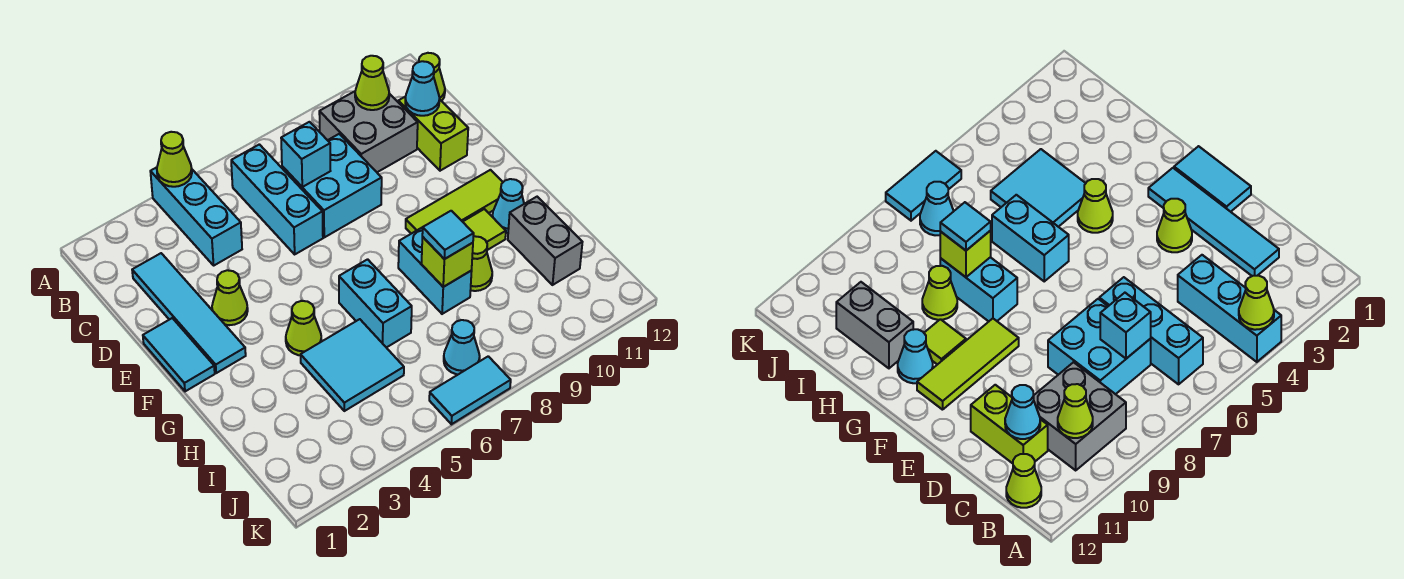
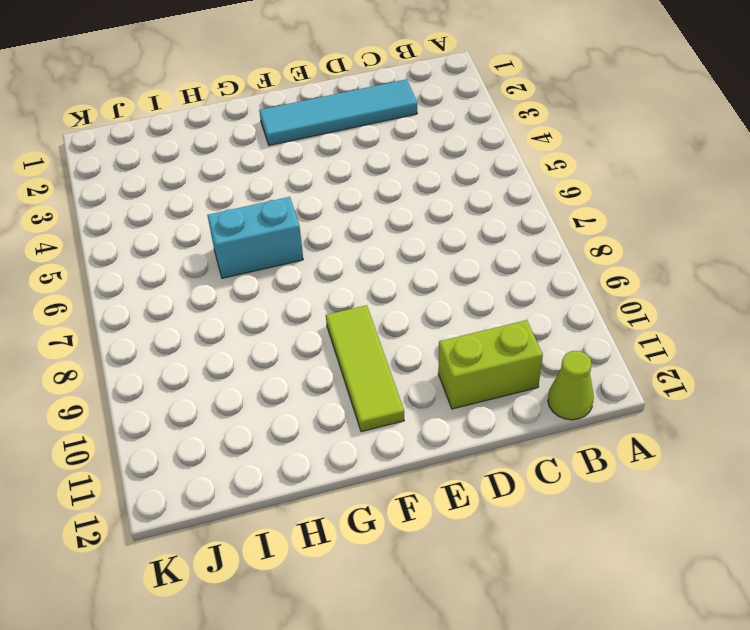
none -> cyan brick A4:C4 level 1
none -> cyan brick B6:D6 level 1
none -> grey brick B9:C10 level 1

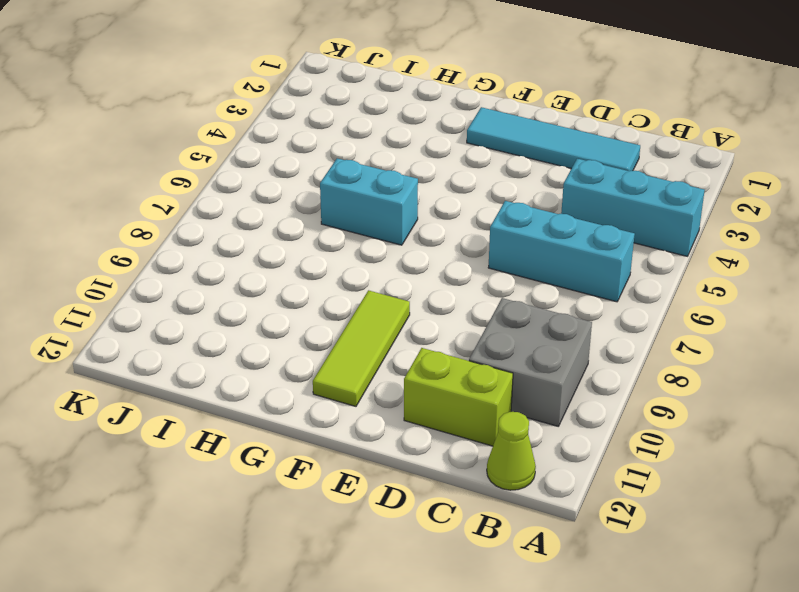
none -> cyan brick C7:D8 level 1
none -> cyan tile E1:F1 level 1
none -> lime cone E3 level 1

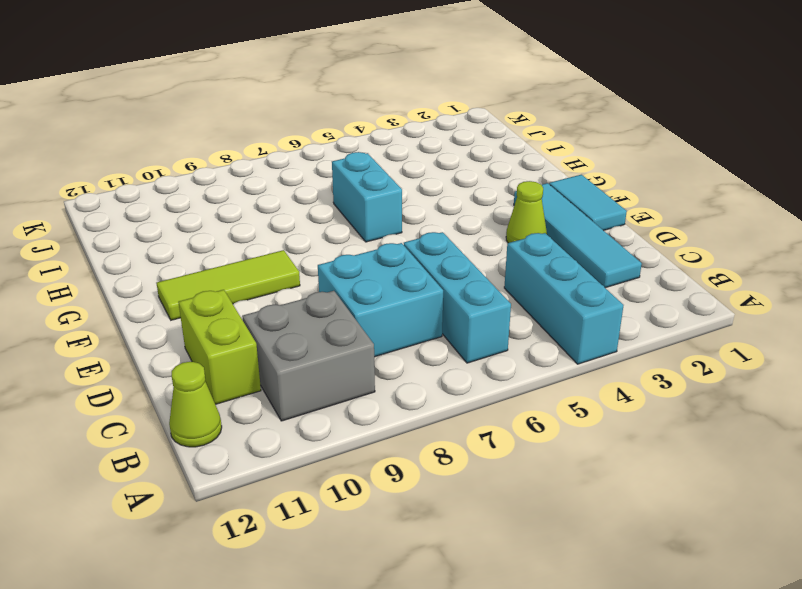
none -> lime cone G4 level 1
none -> cyan brick G8:H8 level 1
none -> lime tile G10 level 1

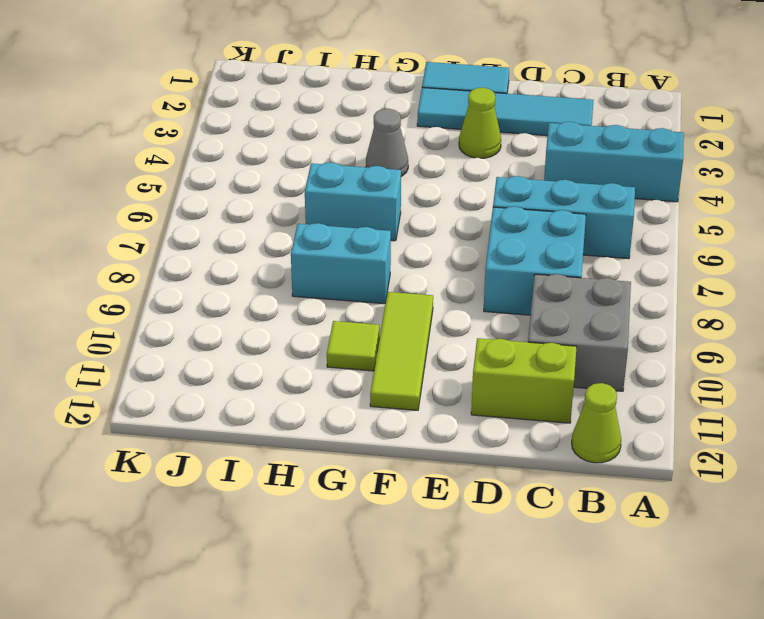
grey cone G4 level 1 -> lime cone G4 level 1
none -> cyan cone G11 level 1
none -> cyan tile H4:I5 level 1
none -> lime cone H9 level 1

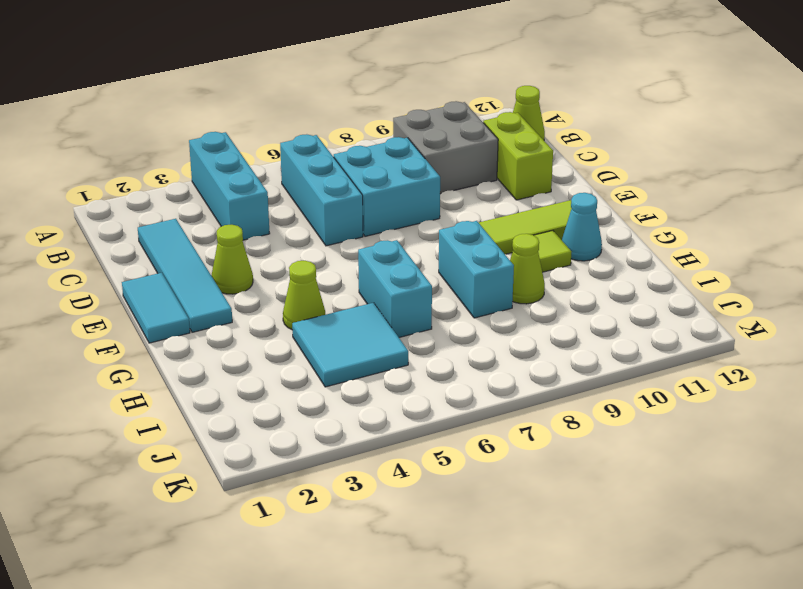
none -> grey brick H11:I11 level 1
none -> cyan cone J7 level 1
none -> cyan tile K6:K7 level 1

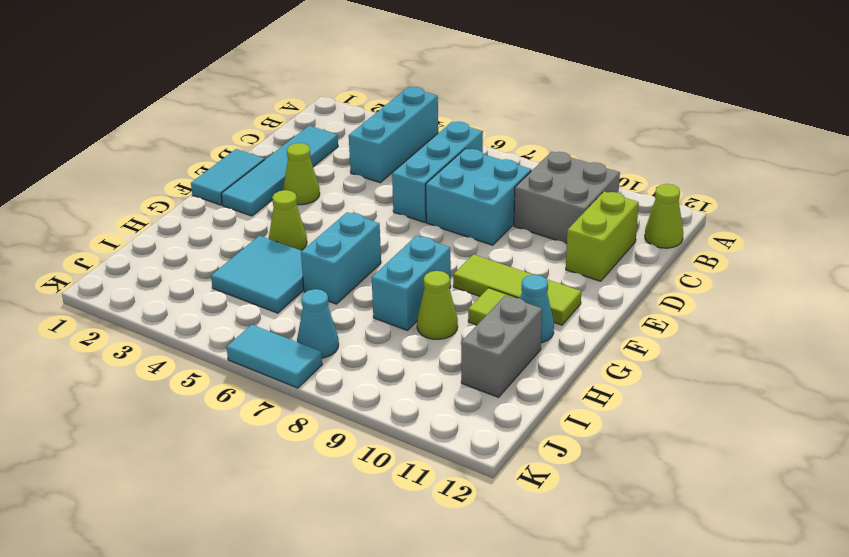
none -> lime cone A4 level 2
none -> lime cone B10 level 2
none -> cyan brick C7 level 2

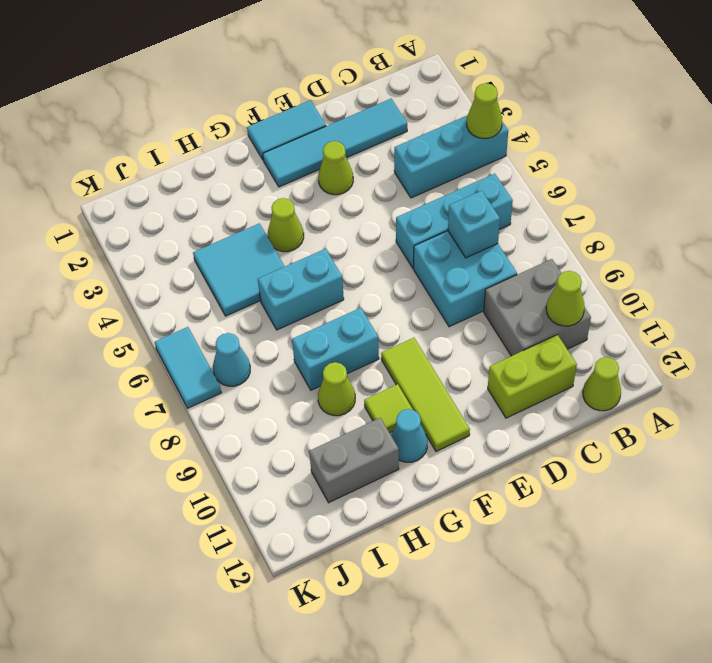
none -> cyan cone C11 level 2
none -> lime brick H8 level 2
none -> cyan tile H8 level 3

